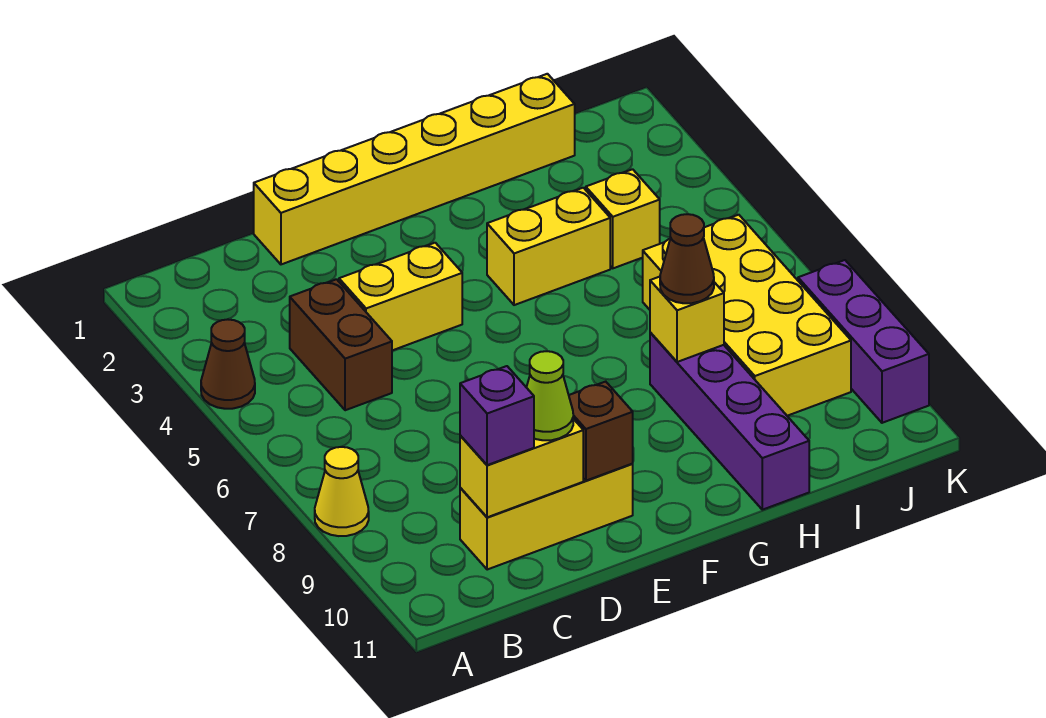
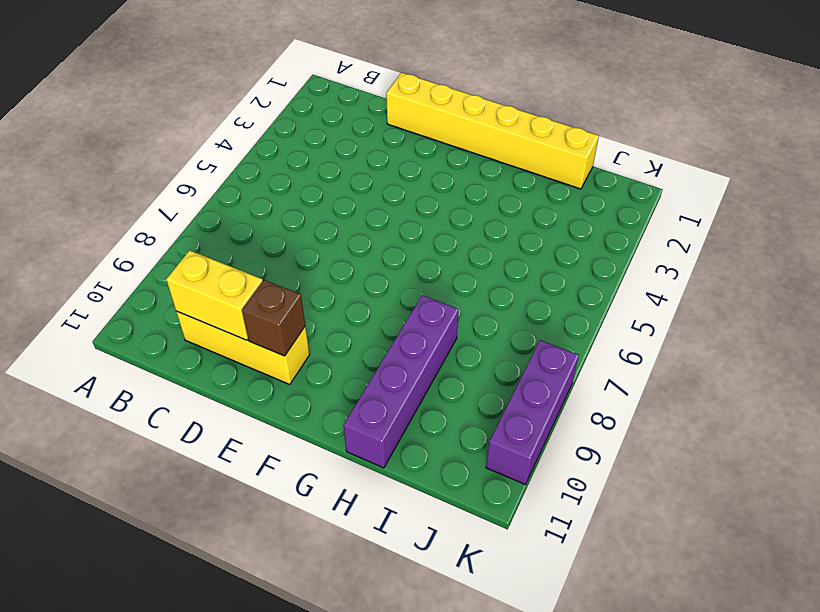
none -> brown cone A4 level 1
none -> yellow cone A8 level 1
none -> brown brick C4:C5 level 1

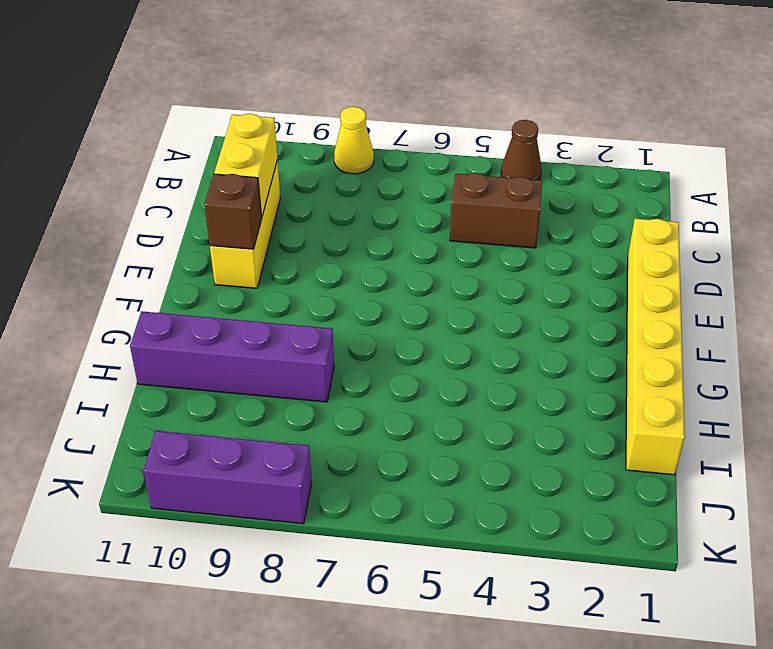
none -> yellow brick D4:E4 level 1
none -> yellow brick G4:H4 level 1
none -> yellow brick I4 level 1

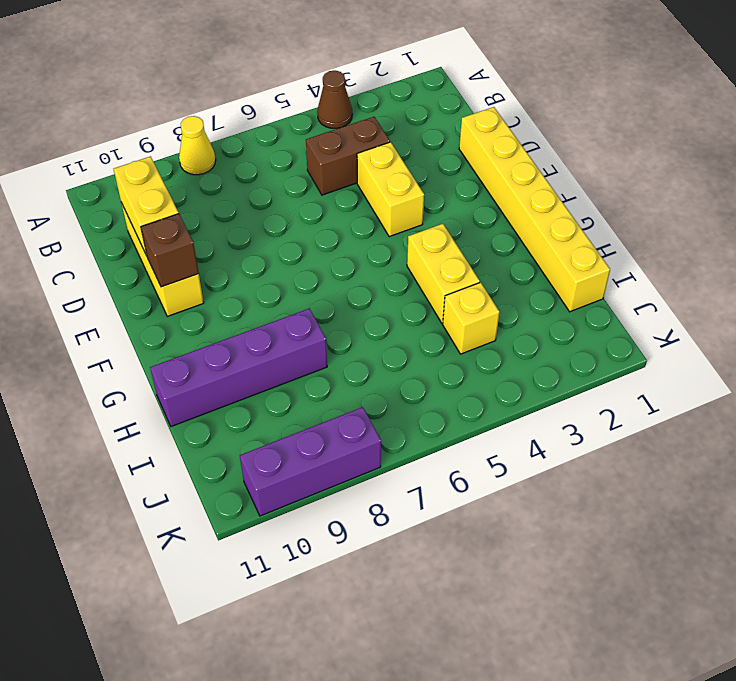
none -> yellow brick I6:J9 level 1
none -> yellow brick H8 level 2
none -> purple brick C10 level 3

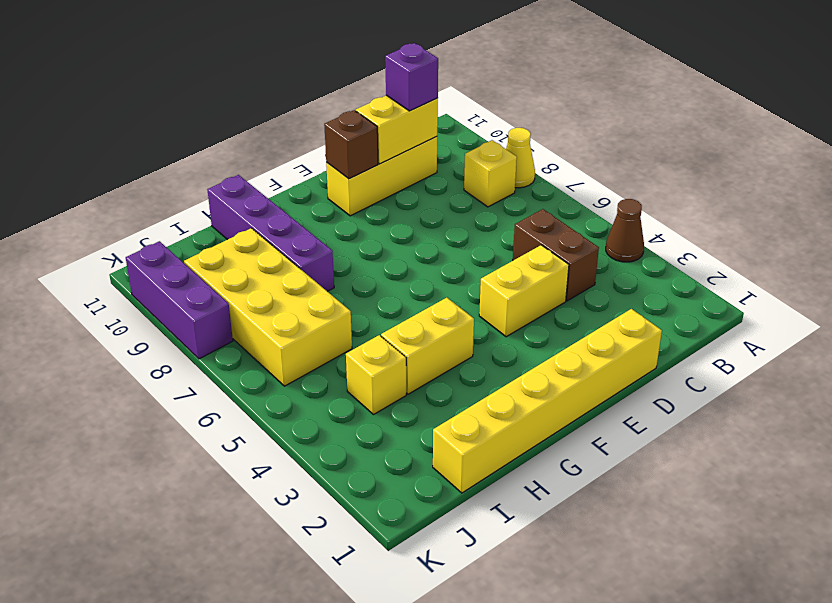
yellow brick B8 level 1 -> yellow brick H8 level 2
none -> lime cone D10 level 3
none -> brown cone H8 level 3

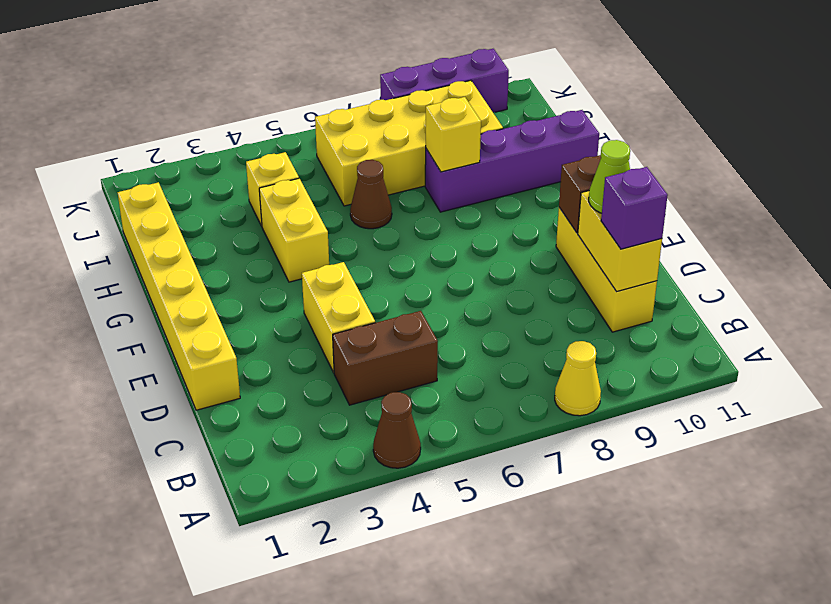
brown cone H6 level 1 -> brown cone H8 level 3

